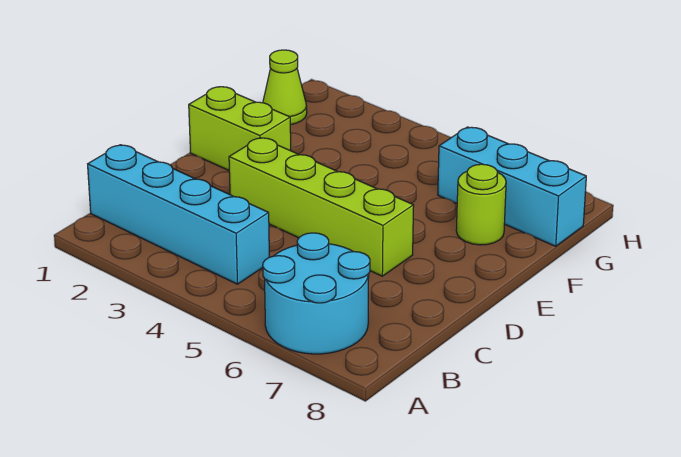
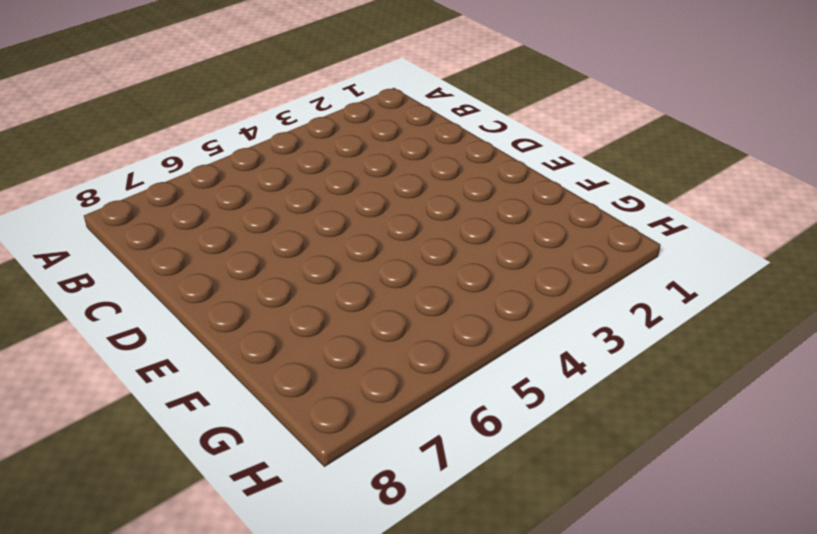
none -> cyan round brick A6:B7 level 1
none -> cyan brick B1:B4 level 1

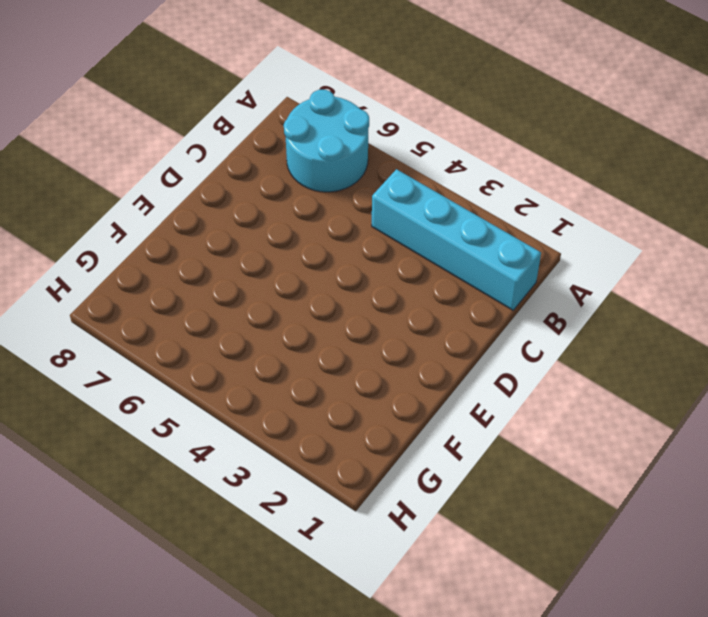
none -> lime brick D3:D6 level 1
none -> lime brick E1:E2 level 1

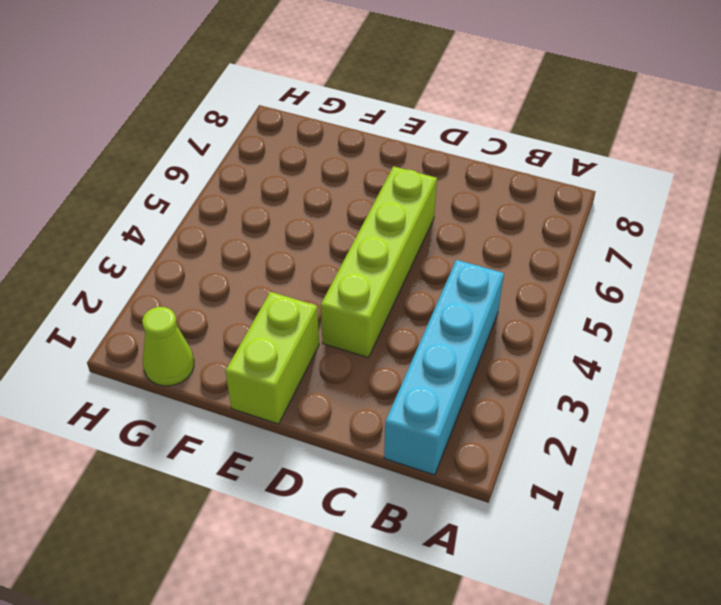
none -> cyan round brick A6:B7 level 1
none -> lime round brick F7 level 1

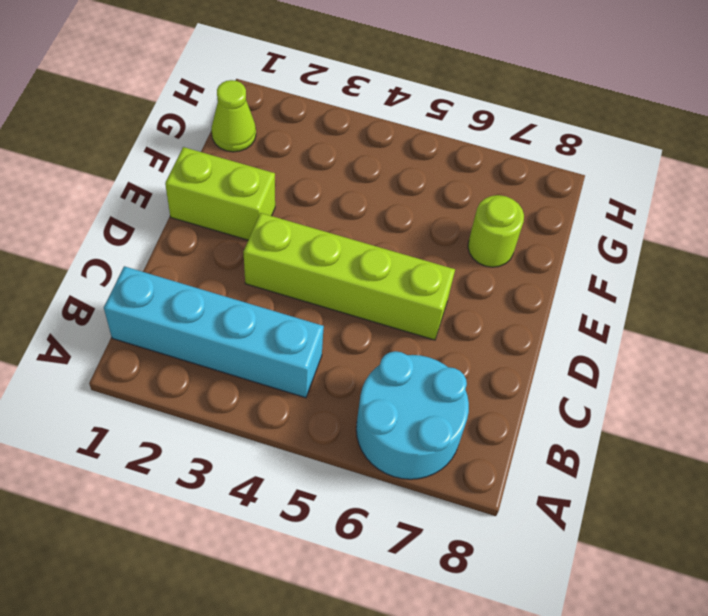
none -> cyan brick G6:G8 level 1

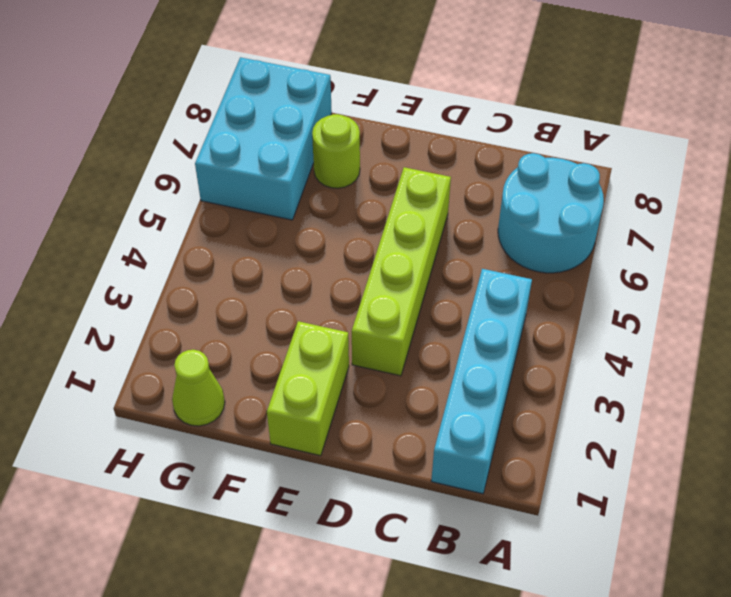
cyan brick G6:H8 level 1 -> cyan brick G6:G8 level 1

